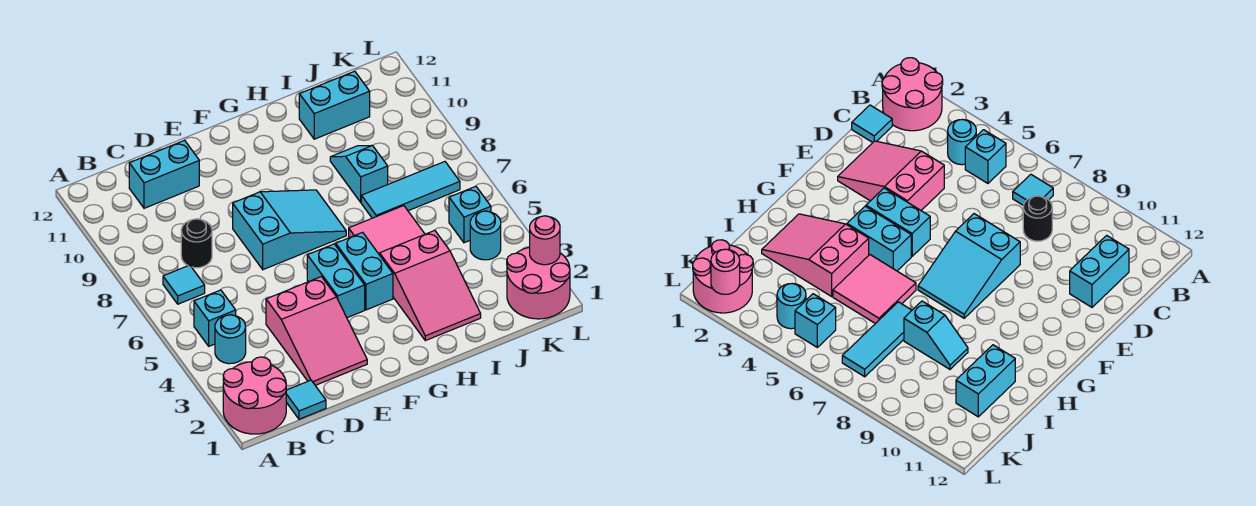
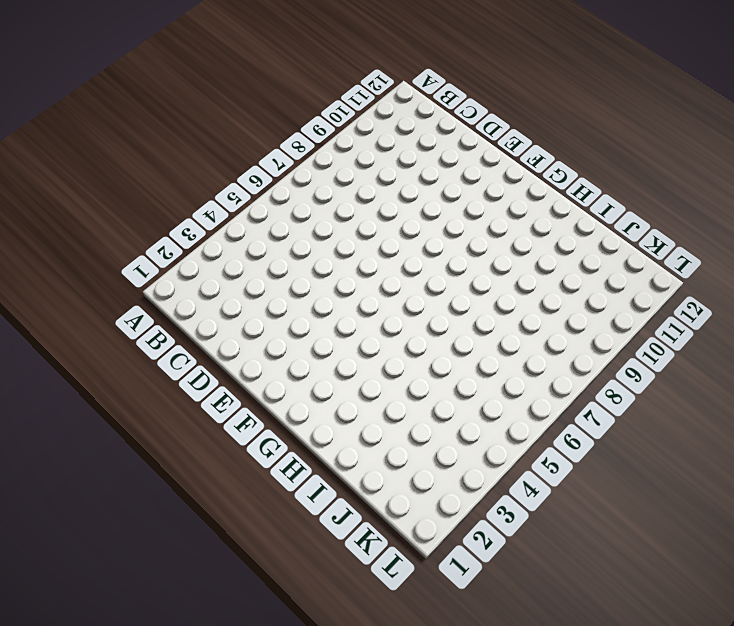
none -> pink round brick A1:B2 level 1
none -> cyan round brick B4 level 1
none -> cyan brick B5 level 1

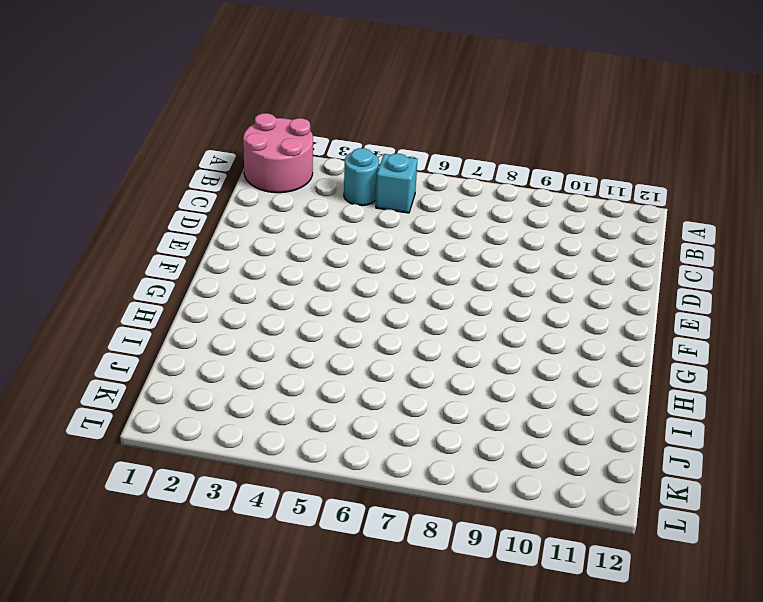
none -> cyan tile B7 level 1
none -> cyan tile C1 level 1
none -> black round brick C8 level 1

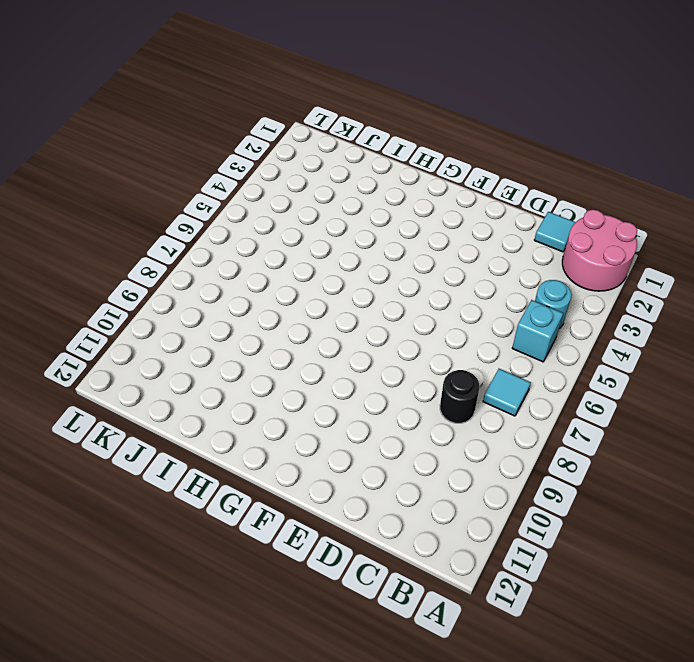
none -> cyan brick C11:D11 level 1
none -> pink slope D2:E4 level 1 top 4
none -> cyan slope E7:G8 level 1 top E

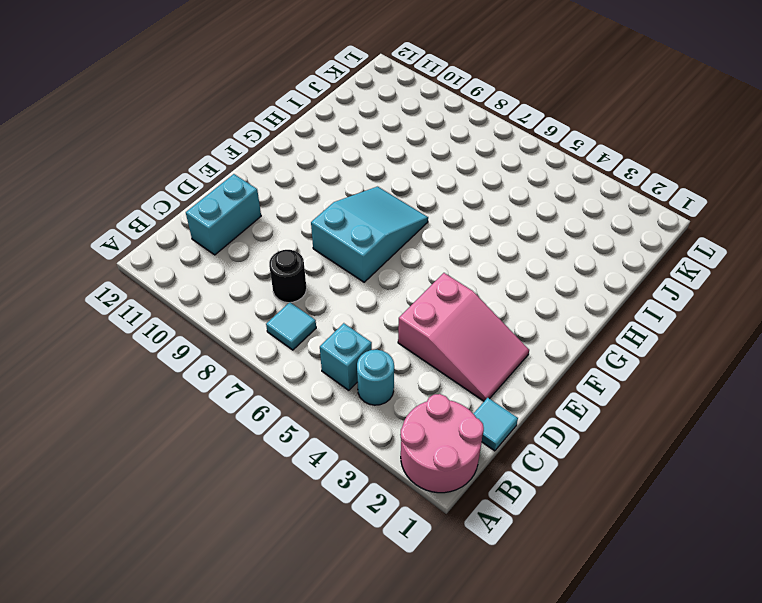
none -> cyan brick F4:F5 level 1
none -> cyan brick G4:G5 level 1
none -> pink slope H2:I4 level 1 top 4

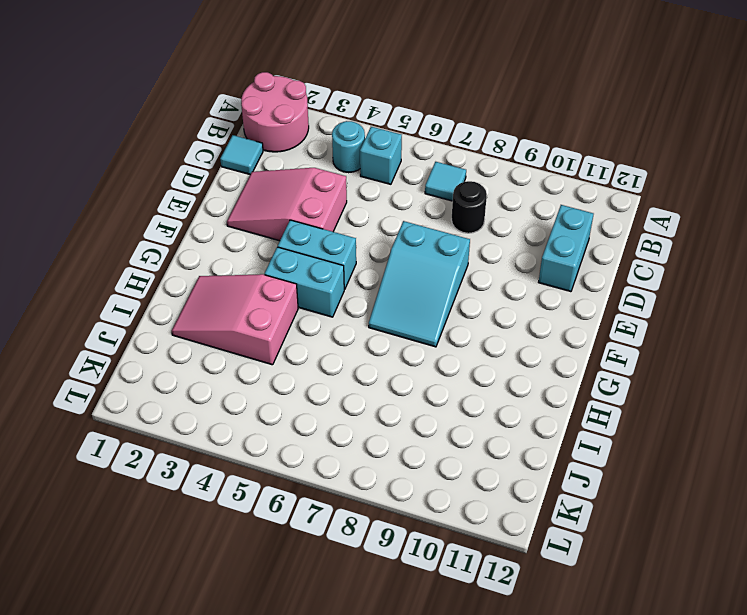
none -> pink tile H5:I6 level 1
none -> cyan tile I7:K7 level 1
none -> cyan slope I8:I9 level 1 top 8

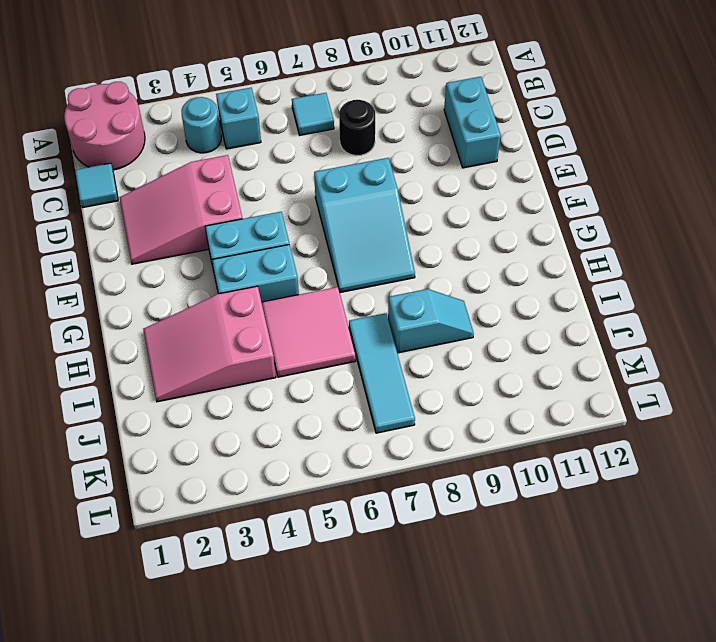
none -> cyan brick I11:J11 level 1
none -> pink round brick K1:L2 level 1
none -> cyan round brick K4 level 1

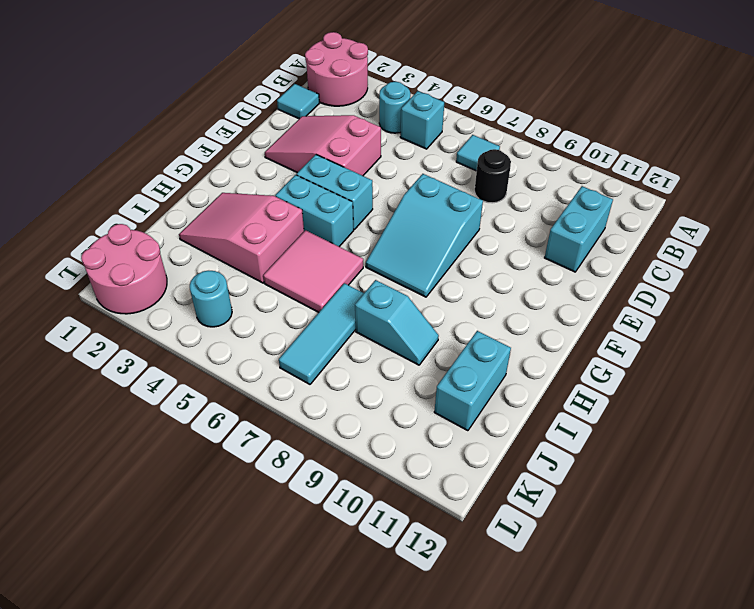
none -> cyan brick K5 level 1
none -> pink round brick L2 level 2

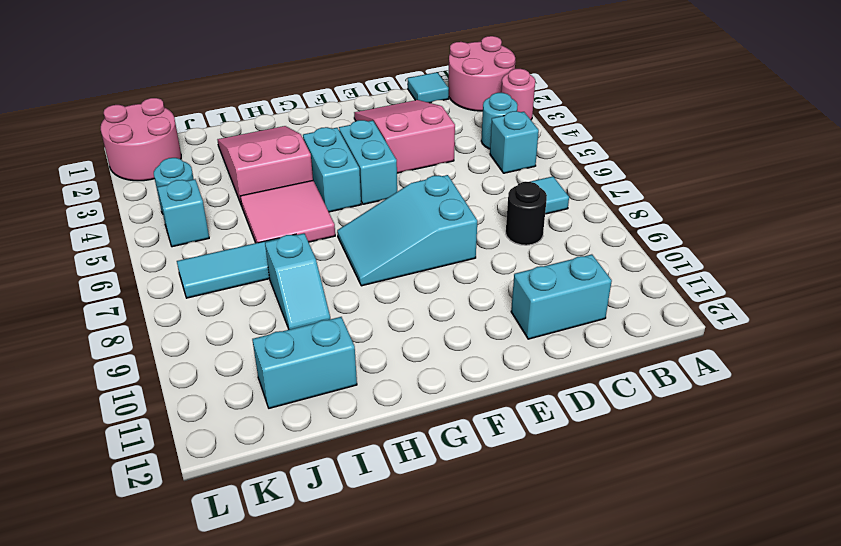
pink round brick A3 level 1 -> pink round brick L2 level 2

